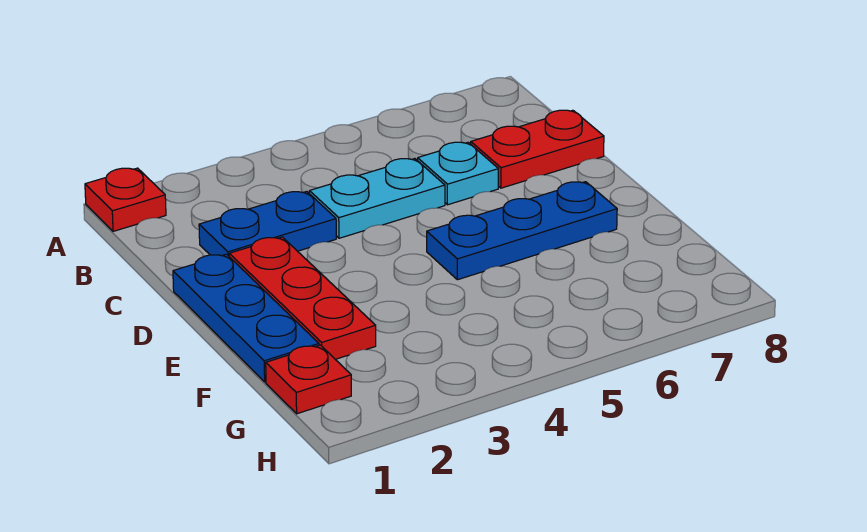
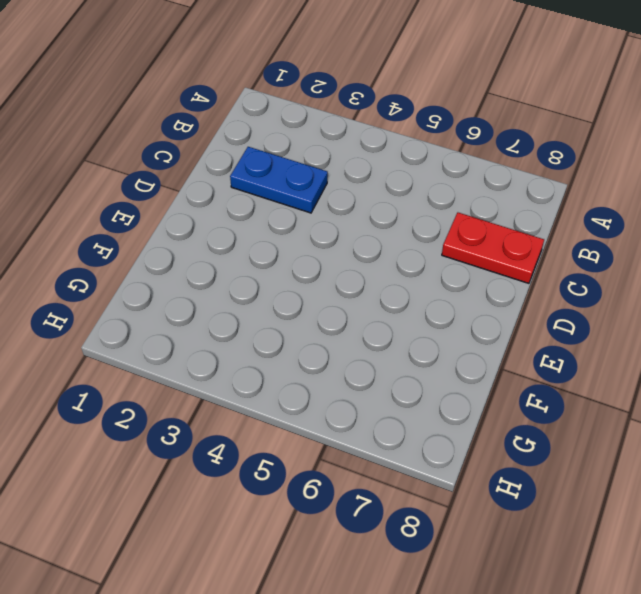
none -> red plate A1 level 1
none -> cyan plate C4:C5 level 1

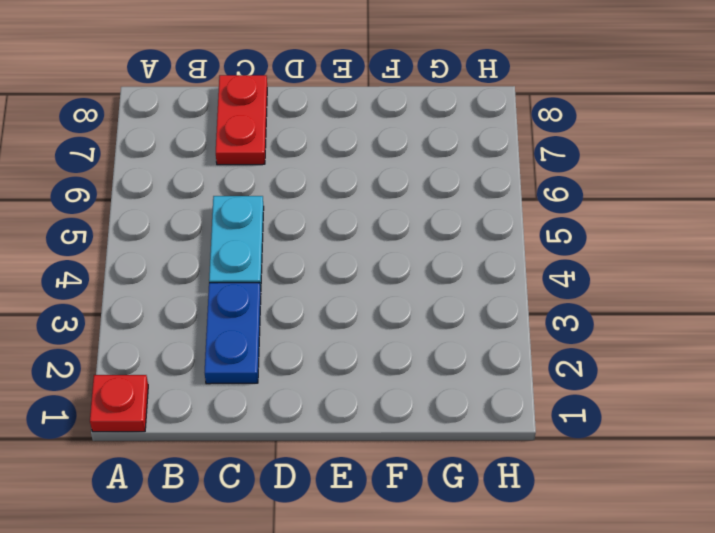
none -> cyan plate C6 level 1
none -> blue plate D1:F1 level 1

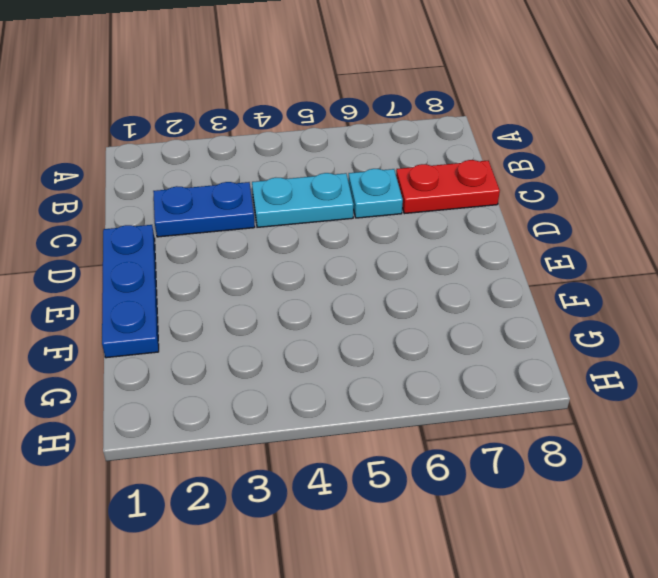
none -> red plate A1 level 1
none -> red plate D2:F2 level 1

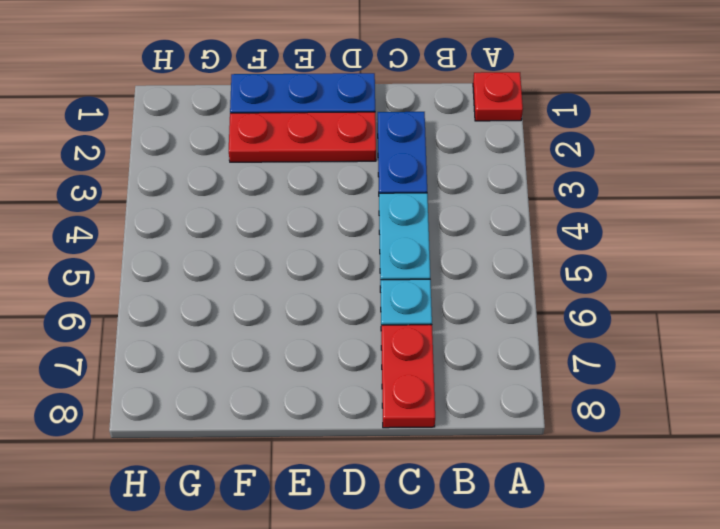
none -> blue plate E5:E7 level 1
none -> red plate G1 level 1

